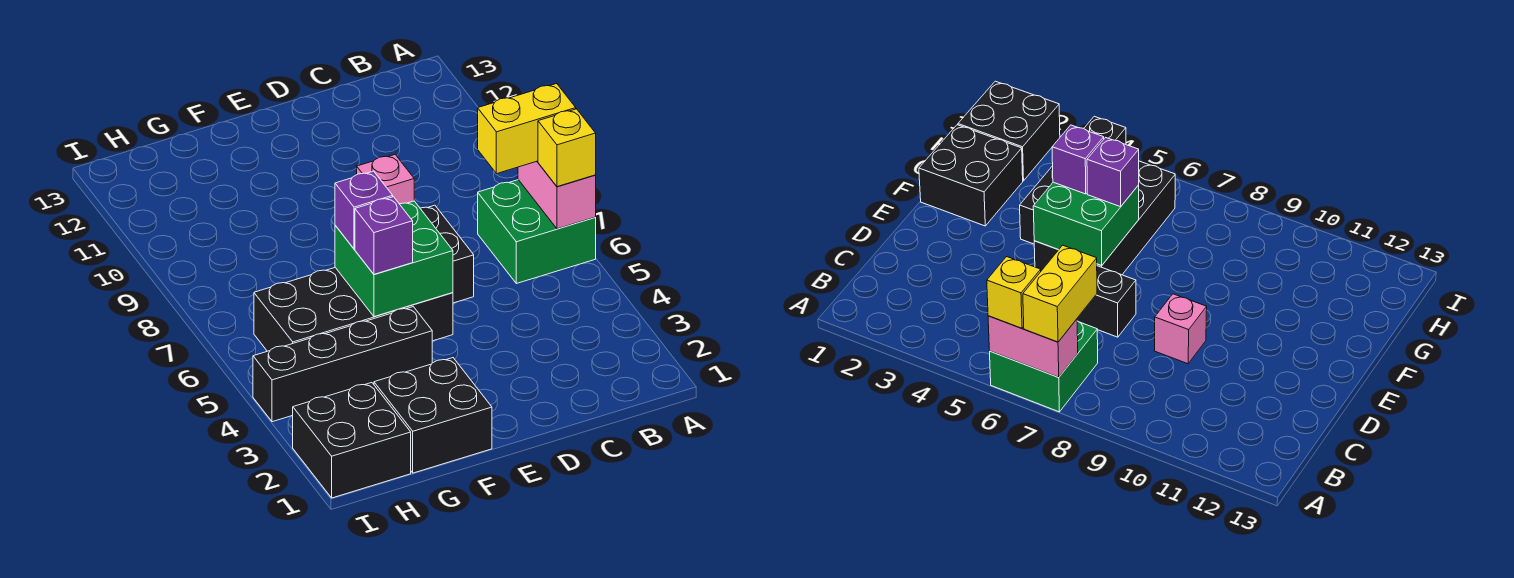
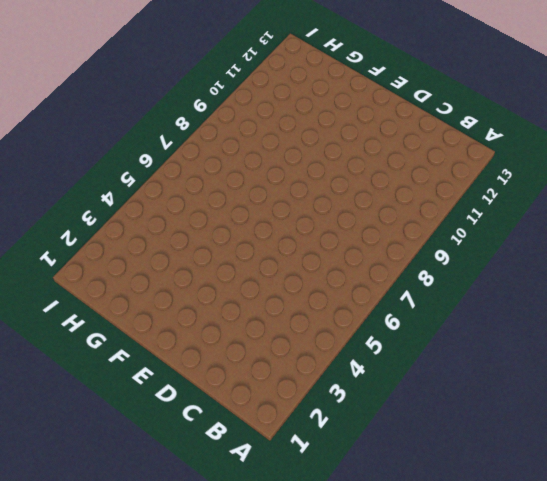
none -> green brick A6:B7 level 1
none -> black brick D6:D7 level 1
none -> pink brick D9 level 1

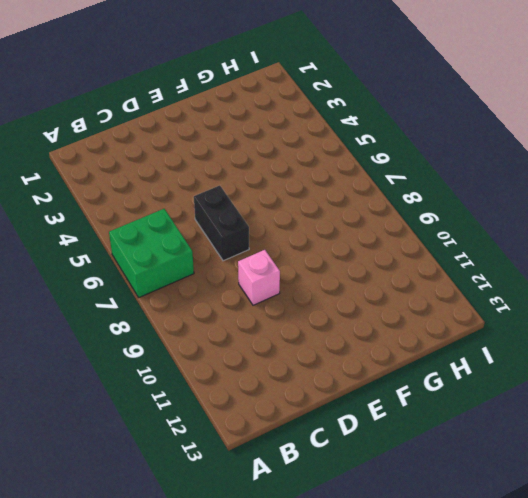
none -> black brick E5:H6 level 1
none -> black brick F1:G2 level 1
none -> black brick F4:I4 level 1

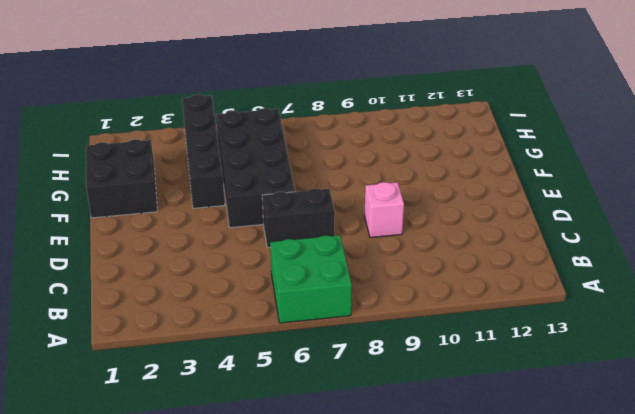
none -> black brick H1:I2 level 1
none -> pink brick A6:A7 level 2
none -> green brick E5:F6 level 2

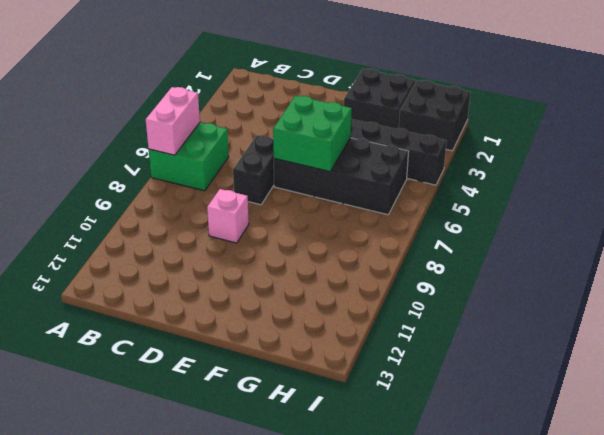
none -> yellow brick A6 level 3
none -> yellow brick A7:B7 level 3
none -> purple brick F5 level 3

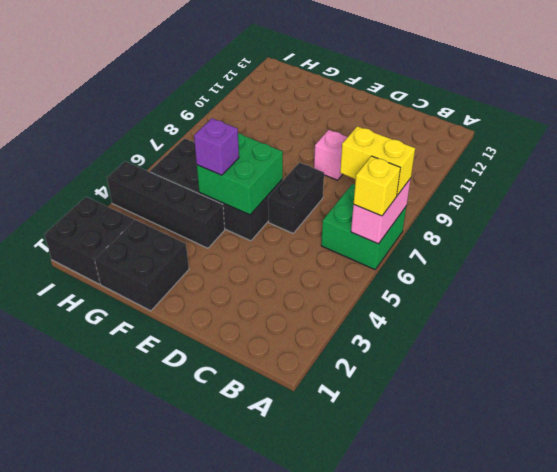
none -> purple brick F6 level 3

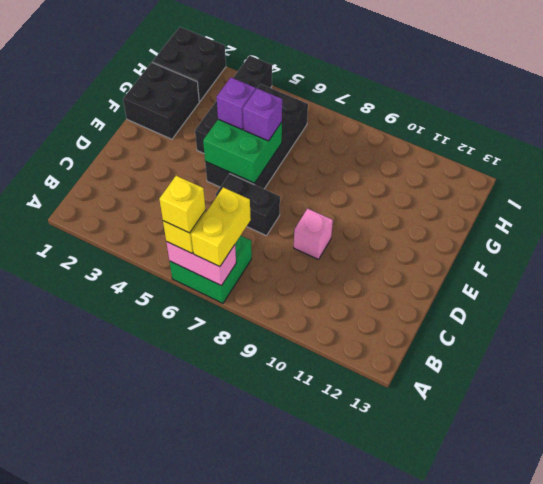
yellow brick A6 level 4 -> none

